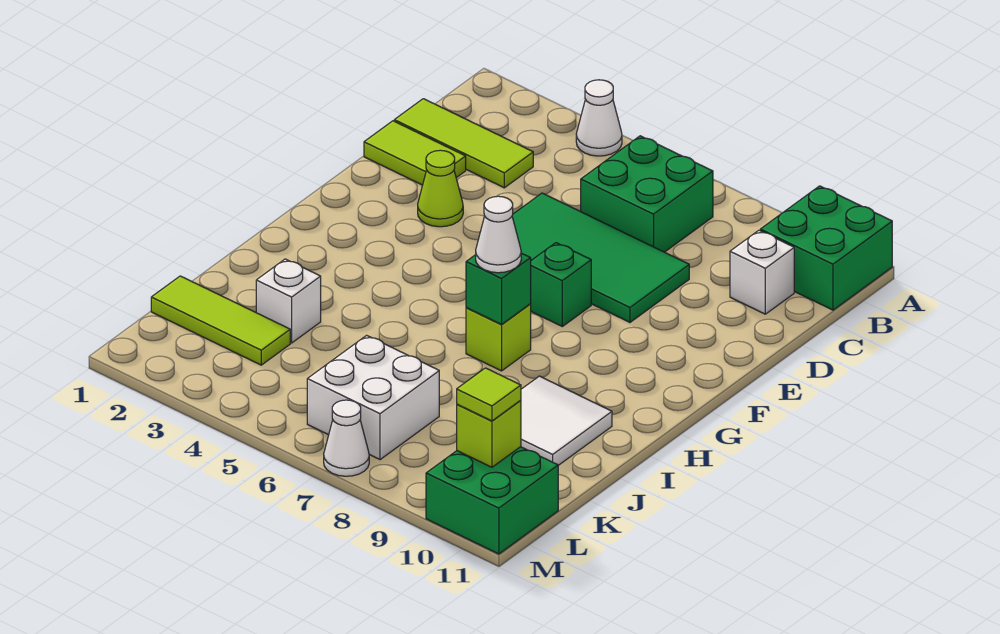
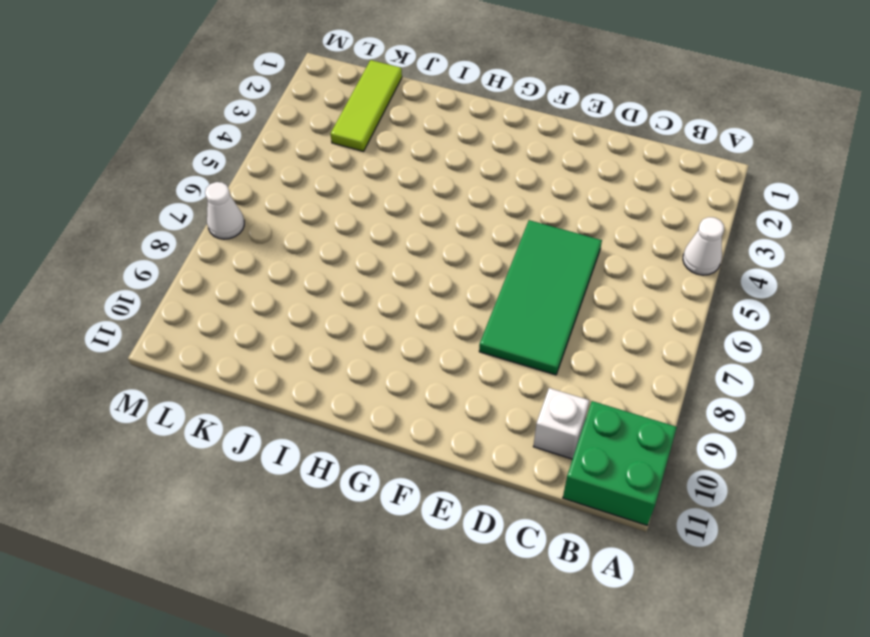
none -> green brick B6:C7 level 1
none -> lime tile C1:C3 level 1
none -> lime tile D1:D2 level 1

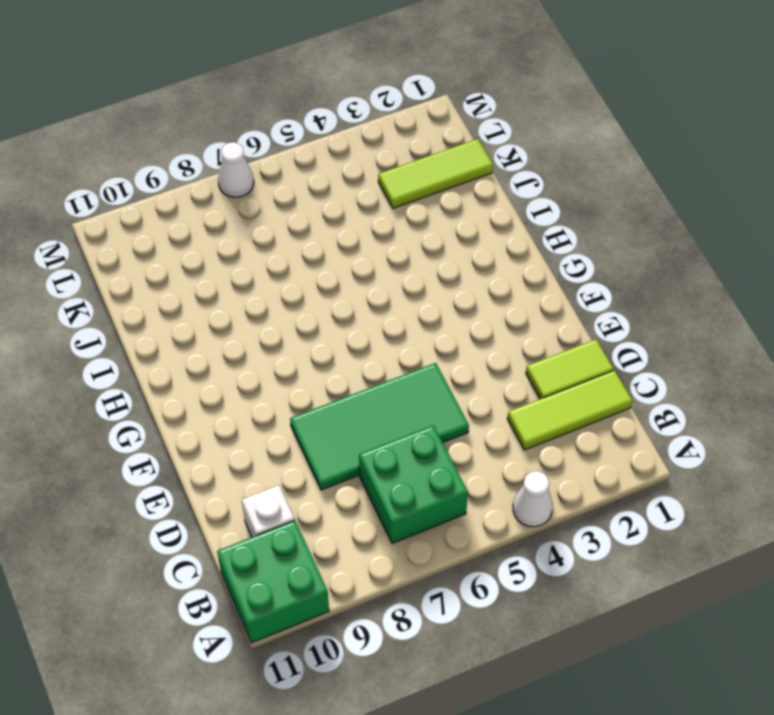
none -> lime cone E3 level 1
none -> green brick F7 level 1
none -> lime brick H7 level 1

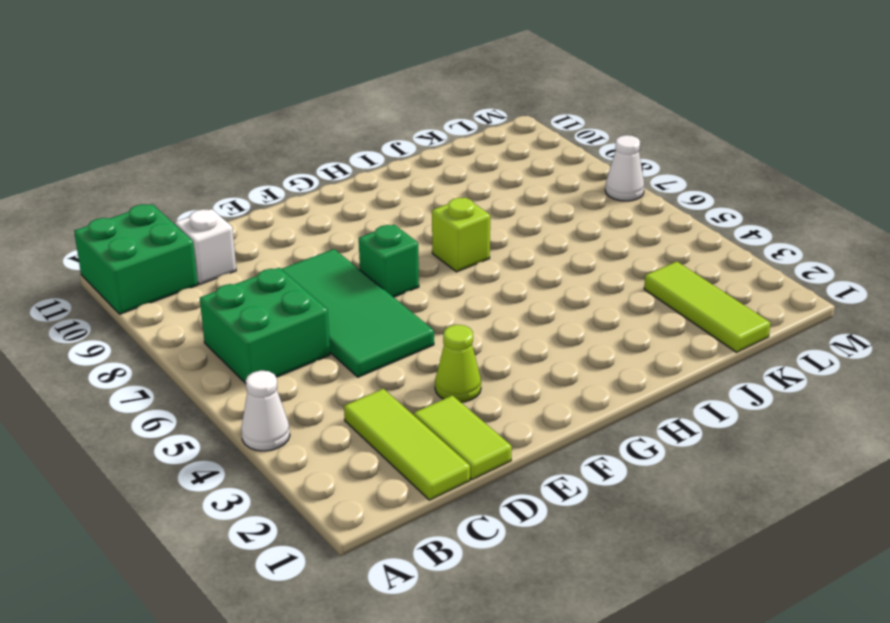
none -> white tile I9:J10 level 1
none -> white brick J3 level 1
none -> white brick K6:L7 level 1

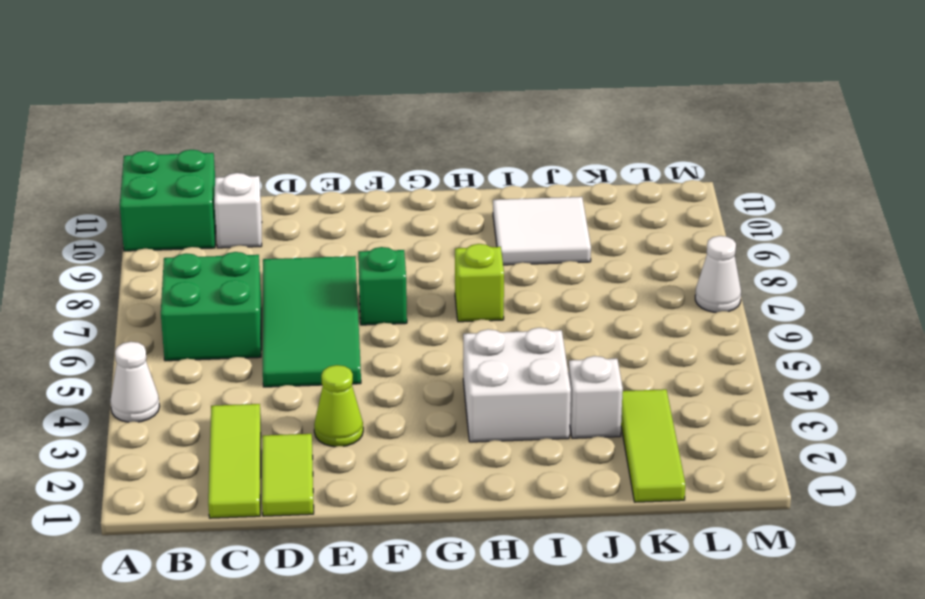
white brick H3:I4 level 1 -> white brick K6:L7 level 1
none -> green brick L10:M11 level 1
none -> green brick H7 level 2
none -> lime brick L10 level 2

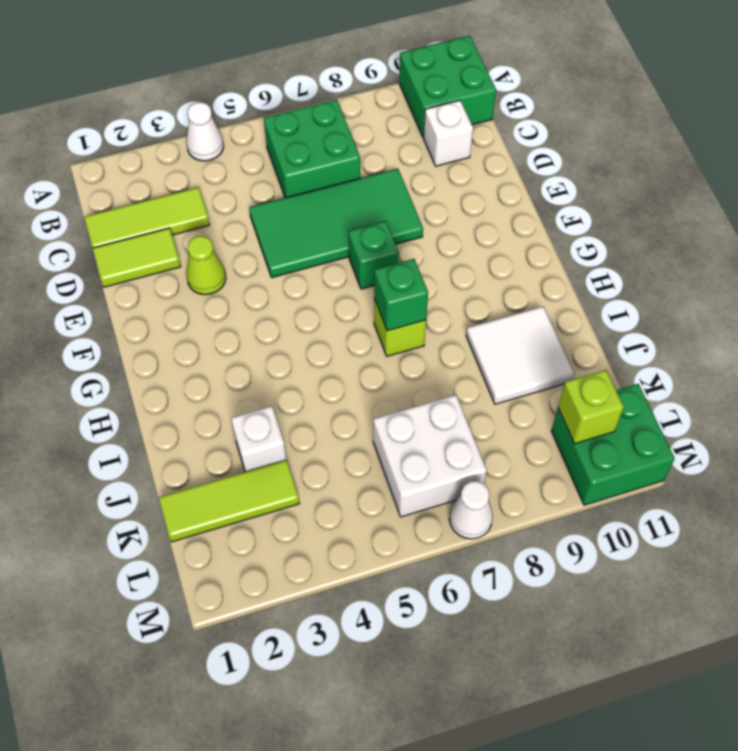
none -> white cone H7 level 3
none -> lime tile L10 level 3

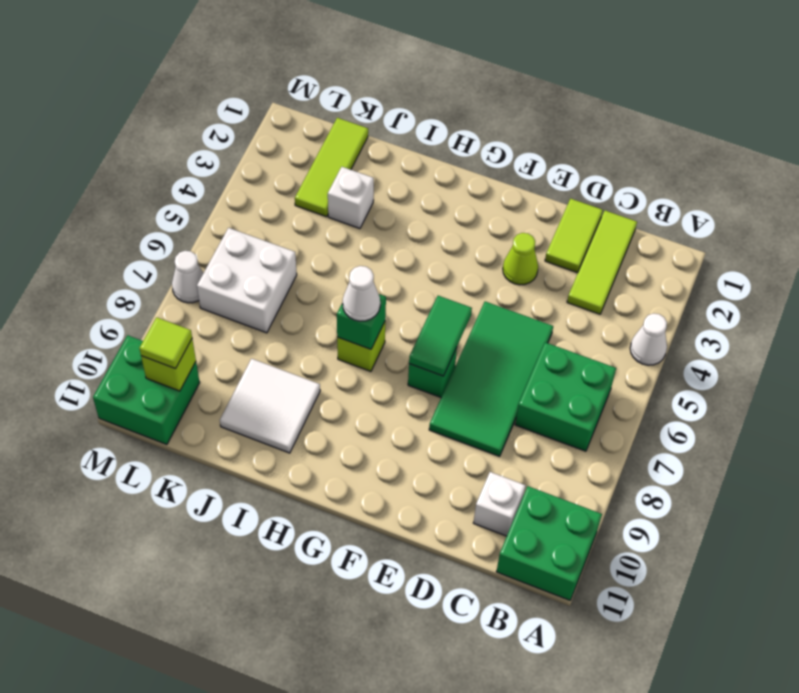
green tile F6:F7 level 2 -> none

